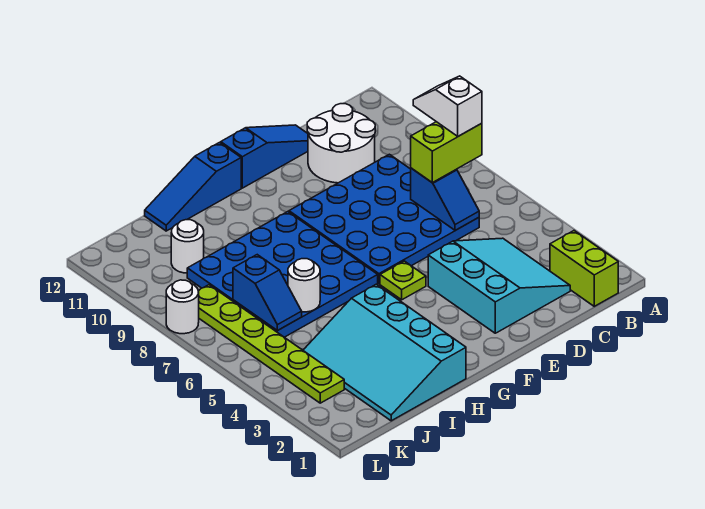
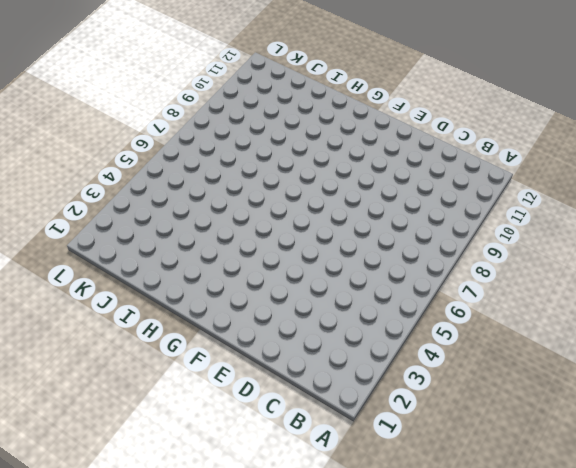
none -> lime brick B1:B2 level 1
none -> cyan slope C2:E4 level 1 top E
none -> blue plate C6:F9 level 1

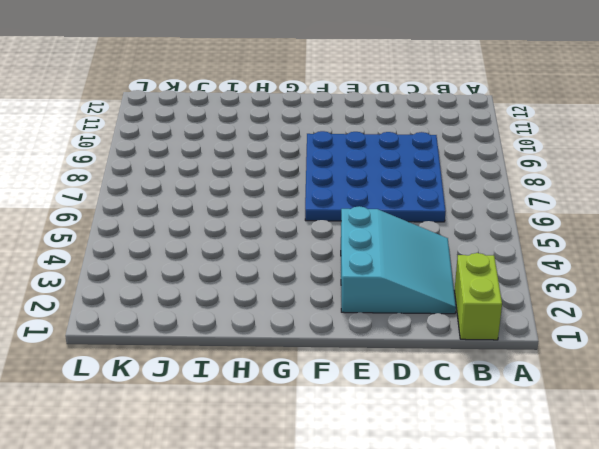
none -> white round brick C10:D11 level 1
none -> blue slope D12:F12 level 1 top F
none -> lime plate F5 level 1

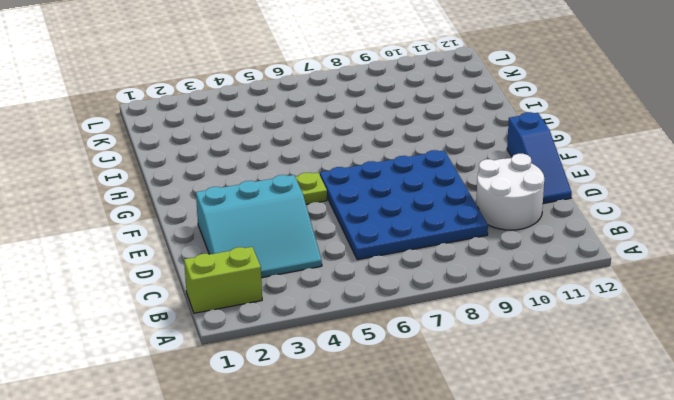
none -> blue plate G6:J9 level 1
none -> blue slope G12:I12 level 1 top G
none -> cyan slope H1:J4 level 1 top H

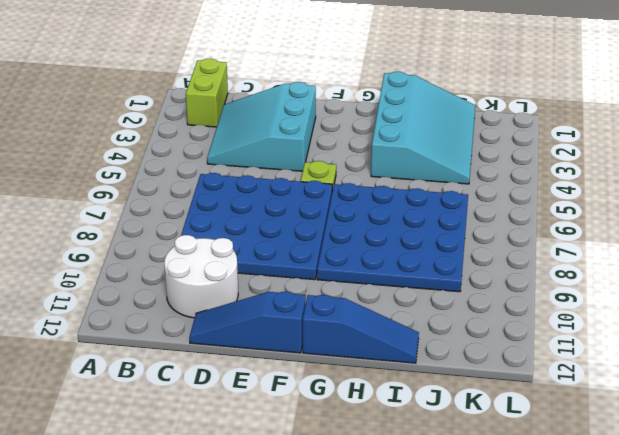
none -> white round brick J10 level 1
none -> lime plate K3:K8 level 1
none -> white round brick L8 level 1

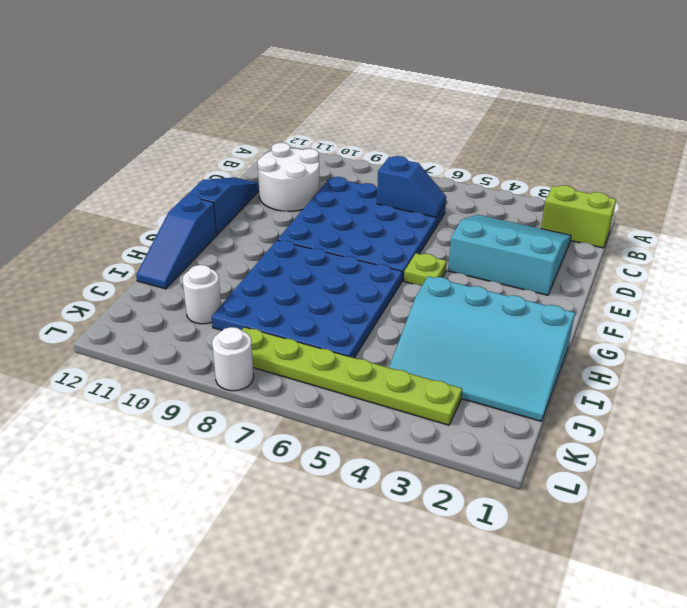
none -> white round brick I6 level 2
none -> blue slope J6:J7 level 2 top 7
none -> lime brick B7:C7 level 3

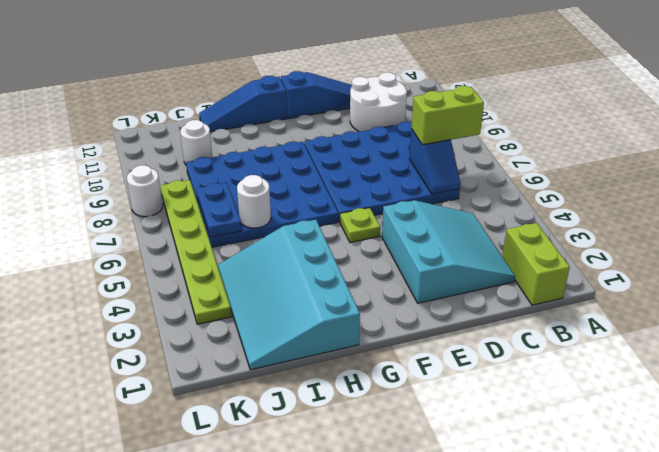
blue plate J6:J7 level 2 -> blue slope J6:J7 level 2 top 7
none -> white slope B7:B8 level 4 top 7

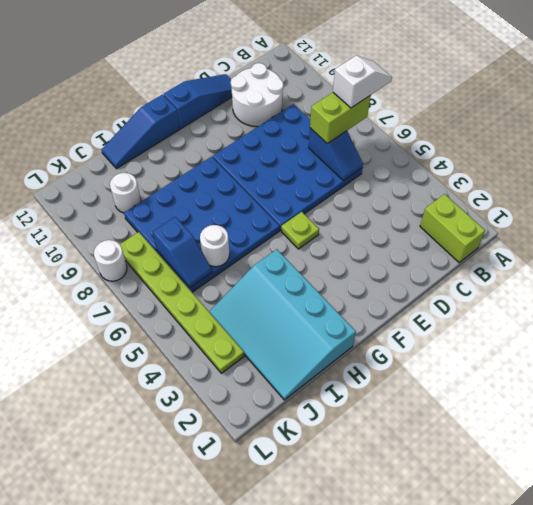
white slope A7:B7 level 4 top B -> white slope B7:B8 level 4 top 7
none -> cyan slope C2:E4 level 1 top E

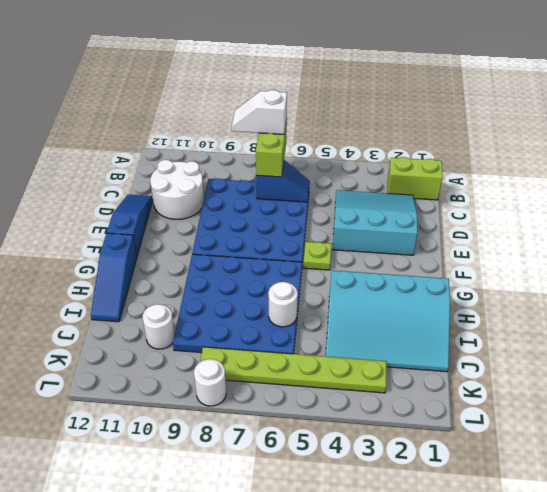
none -> blue slope J6:J7 level 2 top 7

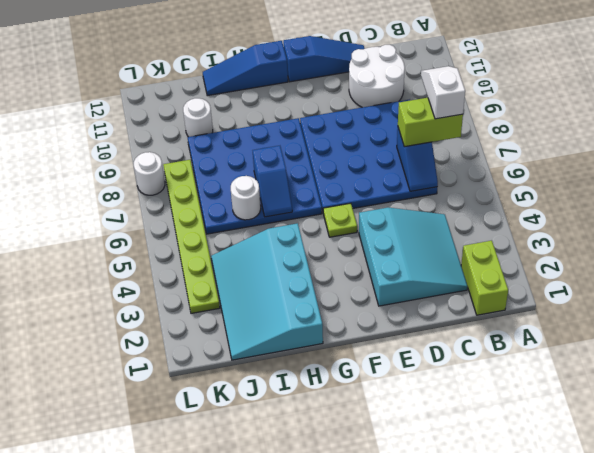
blue slope H6:H7 level 2 top 7 -> blue slope J6:J7 level 2 top 7

